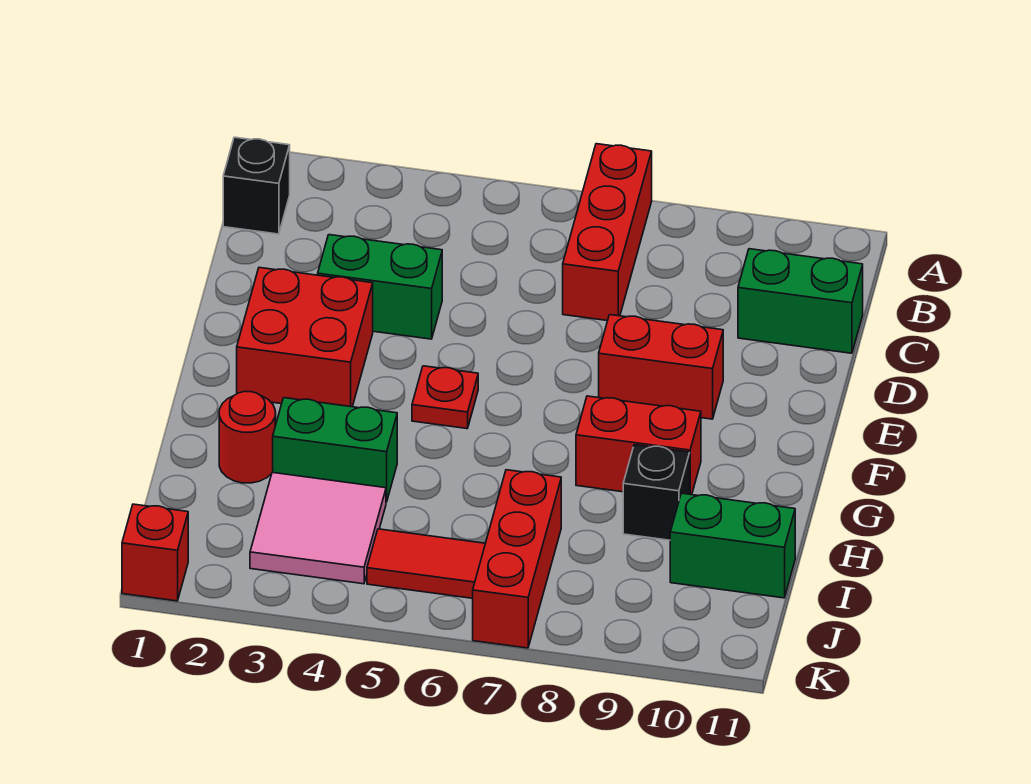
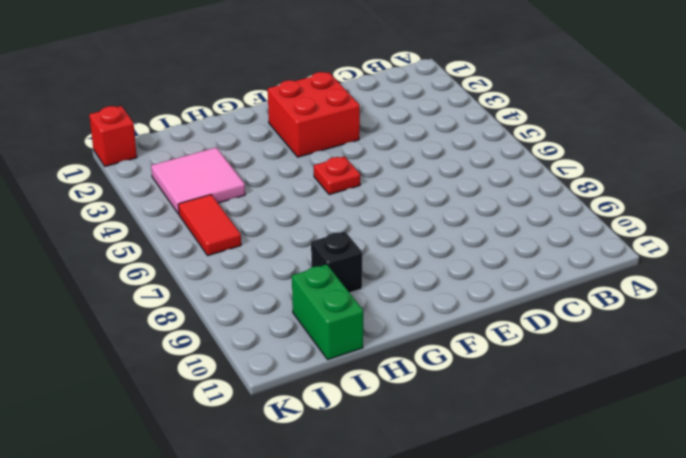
none -> red brick A7:C7 level 1
none -> black brick B1 level 1
none -> green brick C10:C11 level 1

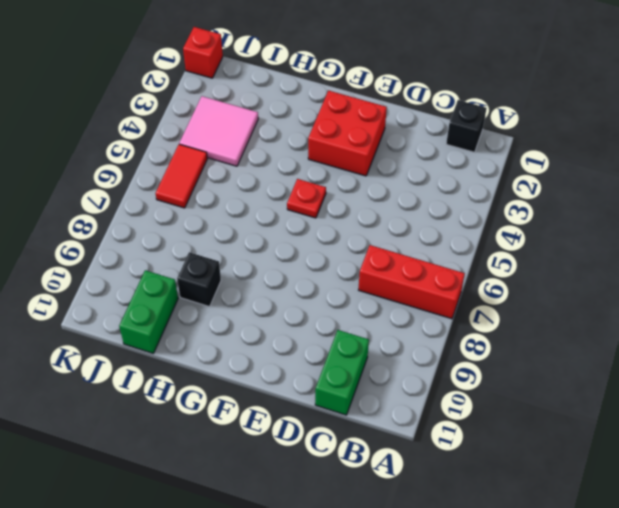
none -> green brick D3:D4 level 1
none -> red brick E8:E9 level 1
none -> red brick G8:G9 level 1

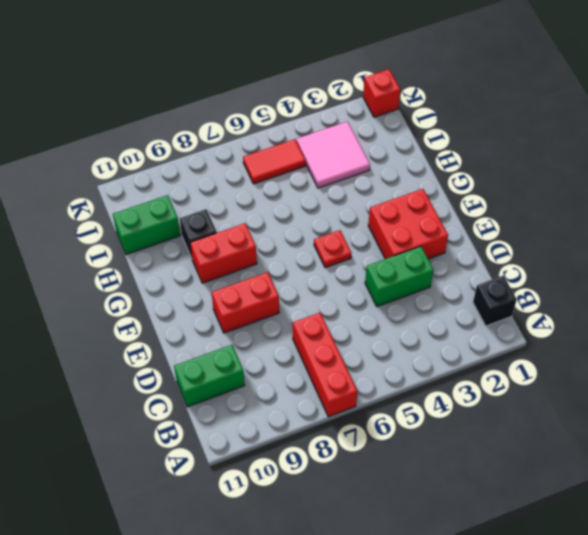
none -> red round brick H2 level 1
none -> green brick H3:H4 level 1
none -> red brick I7:K7 level 1

